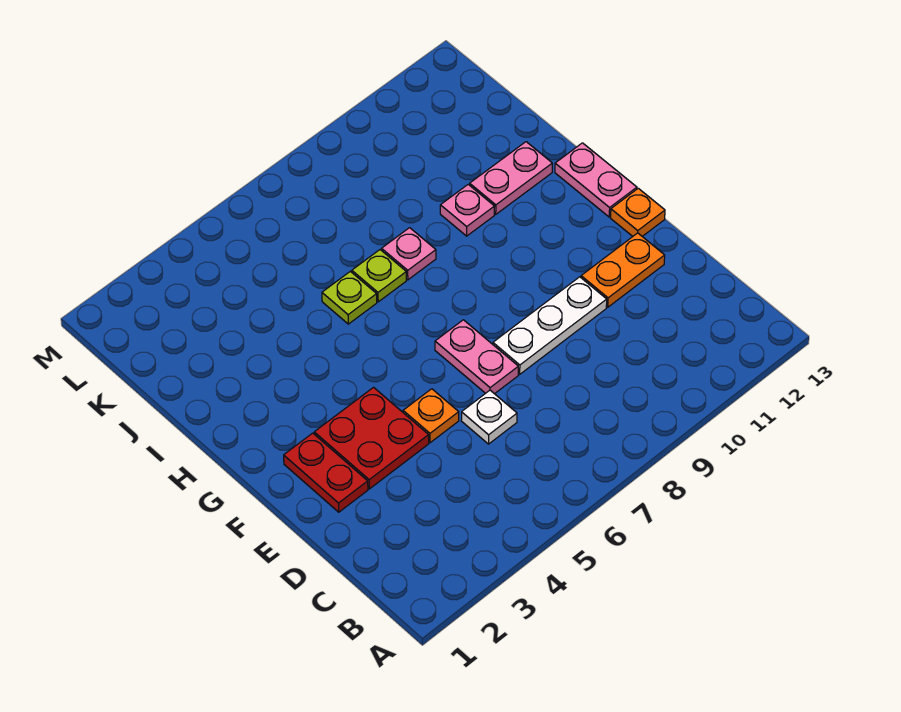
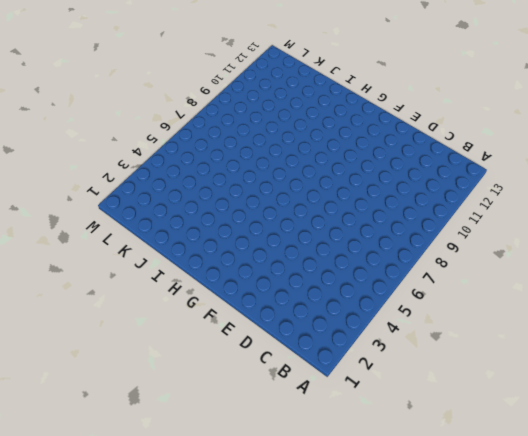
none -> white plate D6 level 1
none -> red plate E2:F2 level 1
none -> red plate E3:F4 level 1

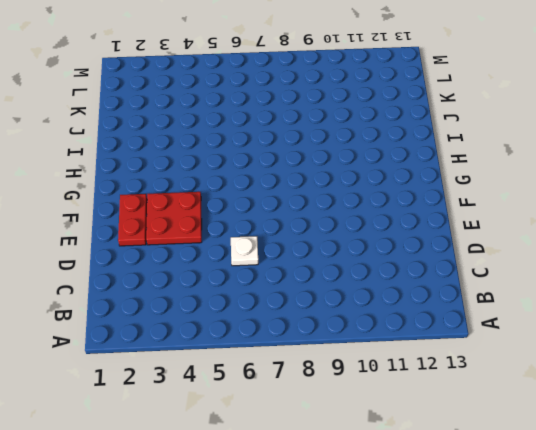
none -> orange plate E5 level 1
none -> pink plate E7:F7 level 1
none -> white plate E8:E10 level 1

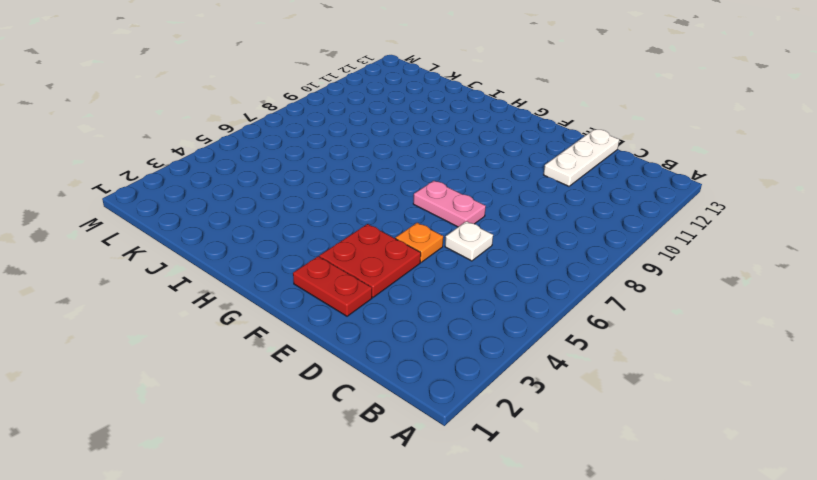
white plate D11:D13 level 1 -> white plate E8:E10 level 1
none -> orange plate E11:E12 level 1
none -> orange plate F13 level 1
none -> pink plate G13:H13 level 1

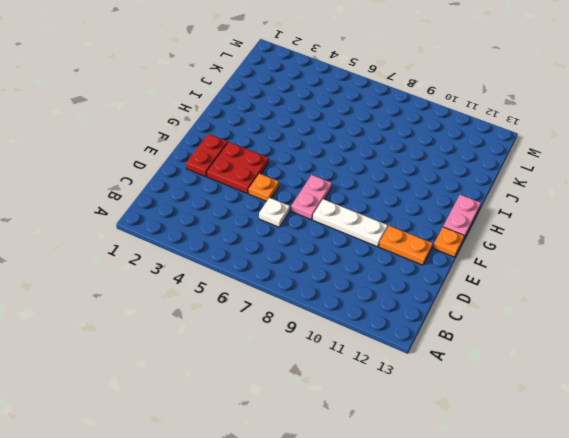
none -> lime plate I6 level 1
none -> lime plate I7 level 1
none -> pink plate I8 level 1

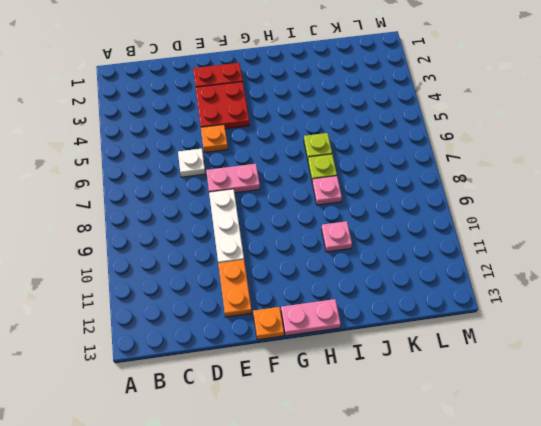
none -> pink plate I11:I12 level 1

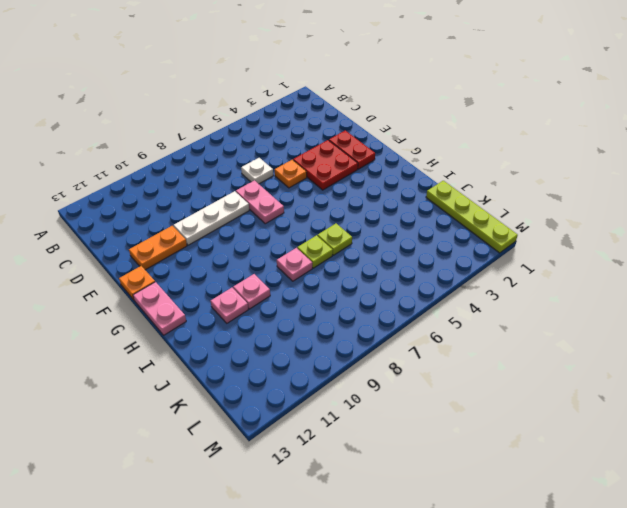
pink plate I11 level 1 -> pink plate I11:I12 level 1
lime plate J1:M1 level 1 -> none

